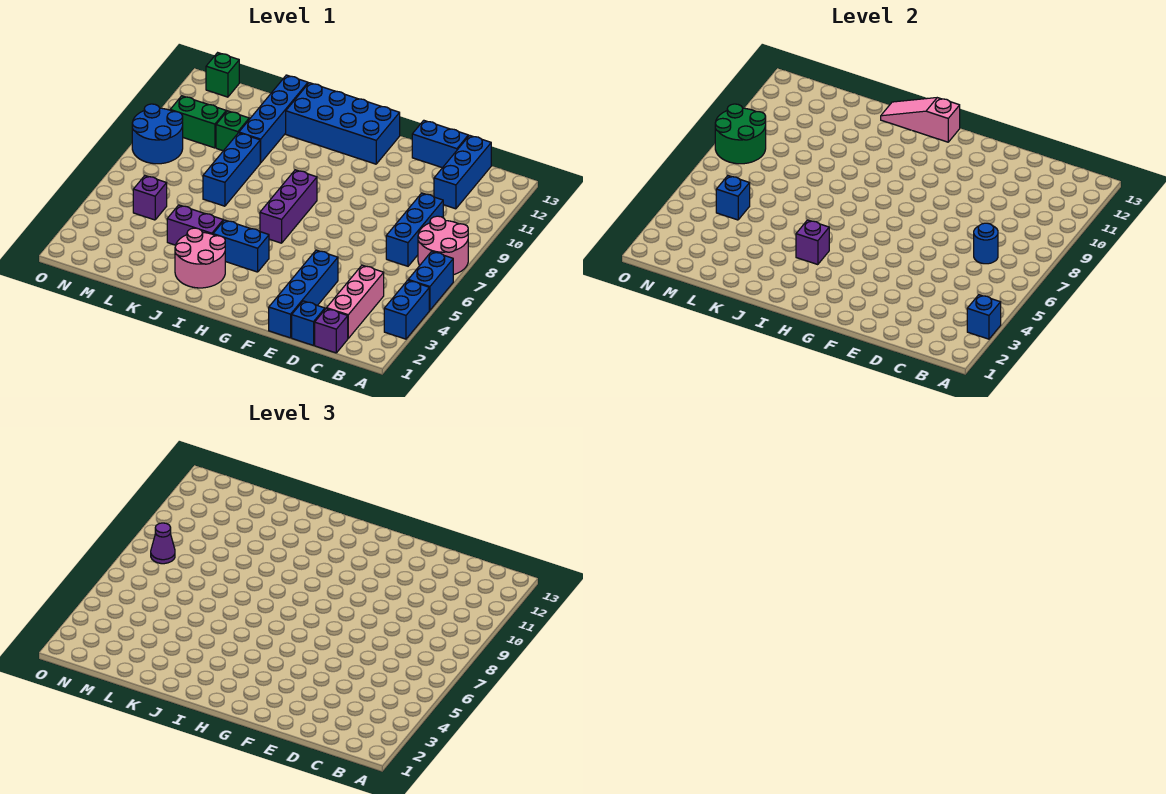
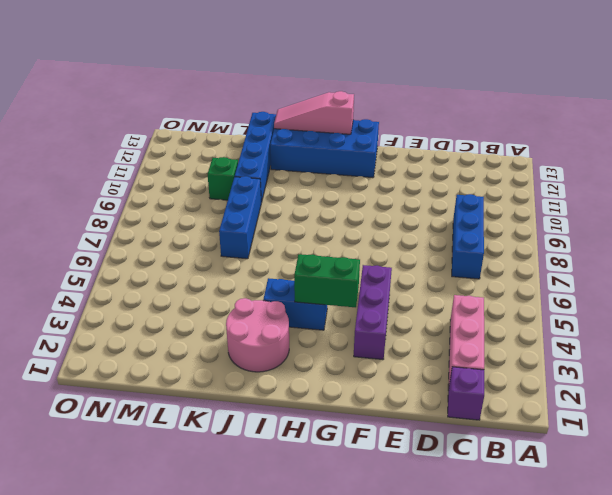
purple brick F3:F5 level 1 -> purple brick H6:H8 level 1
green brick G4:H4 level 2 -> green brick M10:N10 level 1
none -> blue brick A3:A4 level 1
none -> blue brick A5:A6 level 1
none -> pink round brick A7:B8 level 1

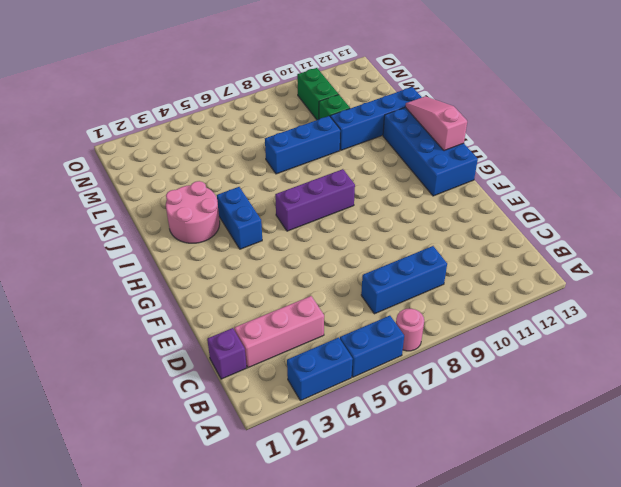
pink round brick A7 level 1 -> pink round brick A7:B8 level 1
none -> blue brick C11:C13 level 1
none -> blue brick D1 level 1
none -> blue brick D13:E13 level 1

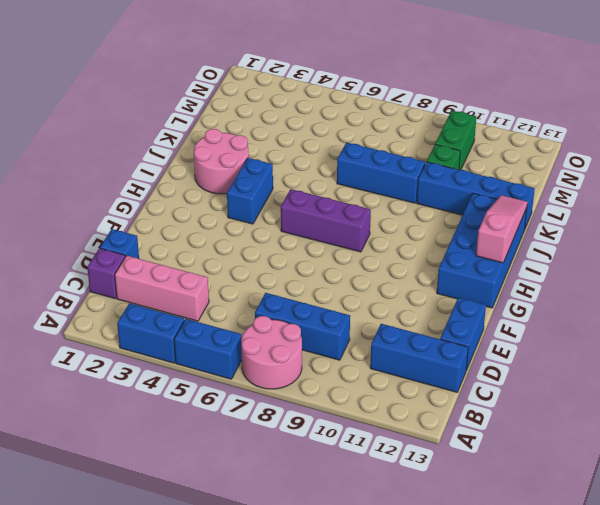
none -> blue brick E1:E4 level 1
none -> purple brick J4:K4 level 1
none -> purple brick M5 level 1

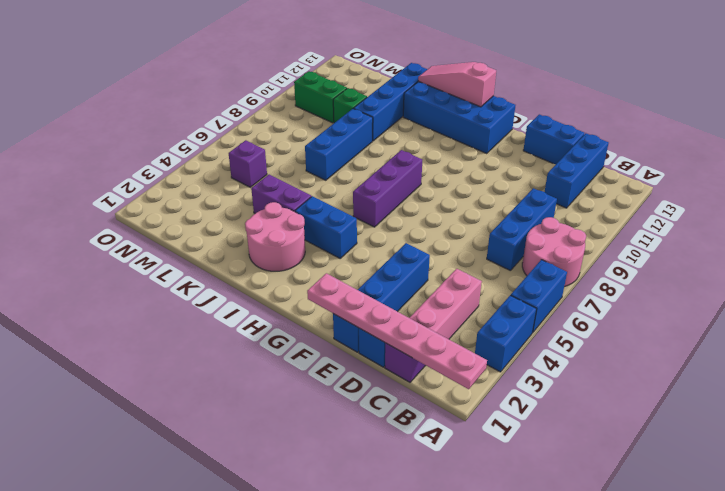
pink plate A1:F1 level 2 -> none
none -> blue round brick N8:O9 level 1
none -> green brick N13 level 1
none -> blue brick A3 level 2

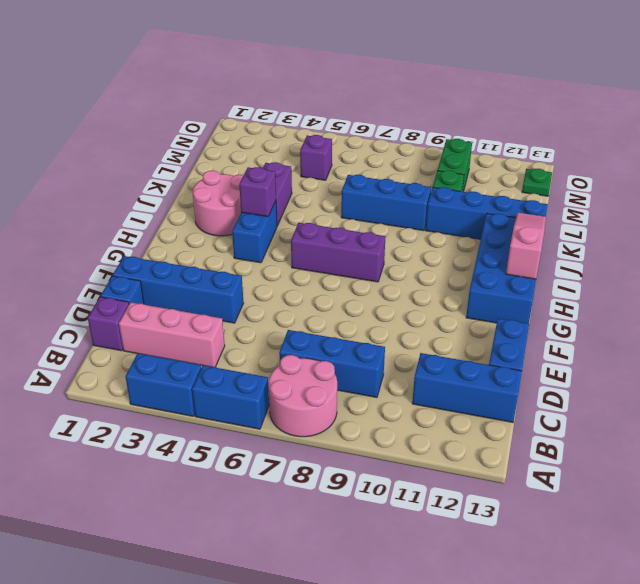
green plate N13 level 1 -> green brick N13 level 1
none -> blue round brick N8:O9 level 1
none -> blue brick A3 level 2
none -> blue round brick C7 level 2

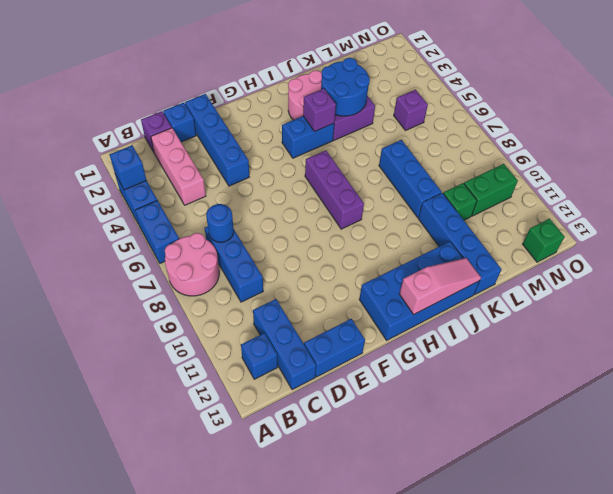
blue brick B12 level 1 -> blue brick M5 level 2
blue round brick J3:K4 level 2 -> blue round brick N8:O9 level 1
none -> green round brick N8:O9 level 2
none -> purple cone N8 level 3

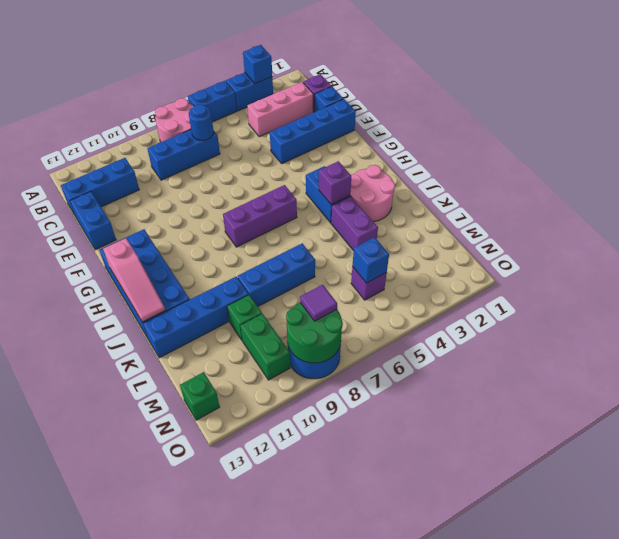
purple tile N8 level 3 -> purple cone N8 level 3

